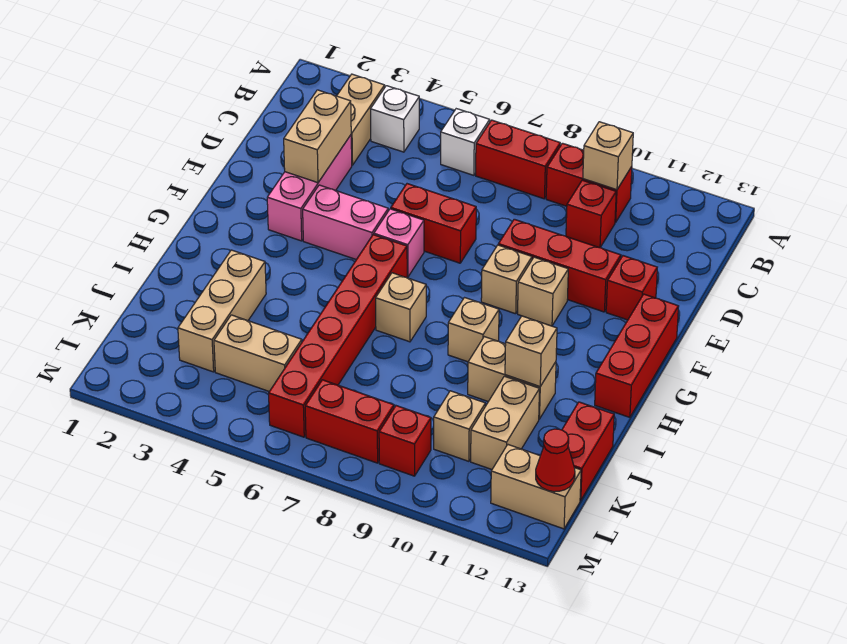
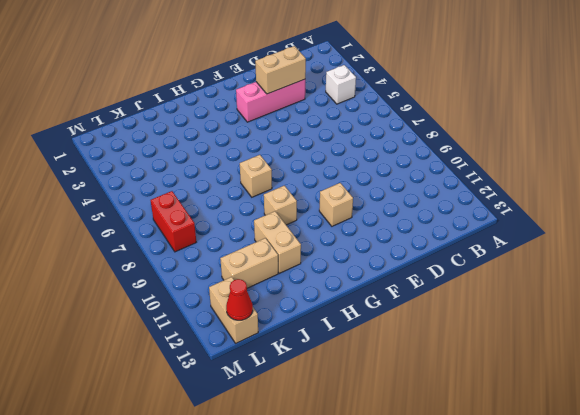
none -> tan brick B3:C3 level 1
none -> white brick B6 level 1
none -> red brick B7:B8 level 1
none -> red brick B9:B10 level 1

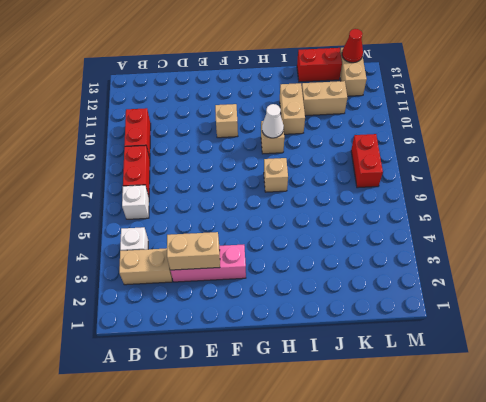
white cone H9 level 2 -> none
none -> red brick C10 level 1
none -> red brick E6:E7 level 1
none -> red brick E9:E11 level 1
none -> red brick E12 level 1

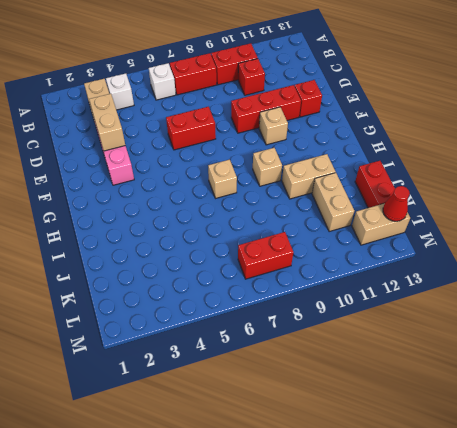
none -> pink brick F4:F5 level 1
none -> pink brick F6 level 1
none -> tan brick F9 level 1
none -> red brick F13:H13 level 1

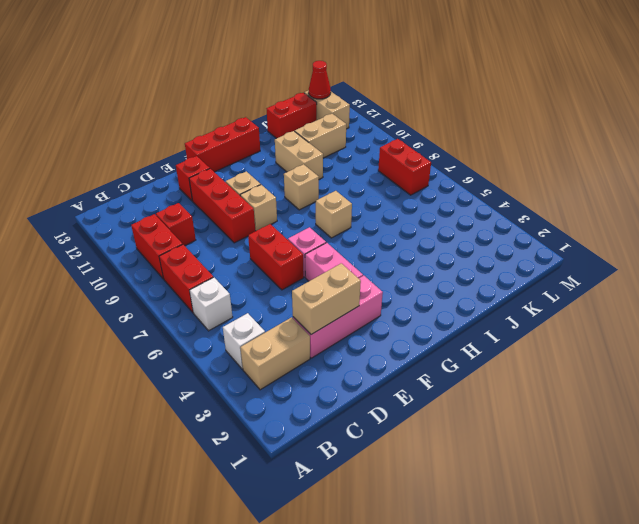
none -> red brick G6:L6 level 1
none -> tan brick I3:K3 level 1
none -> tan brick K4:K5 level 1
none -> tan brick K10 level 1

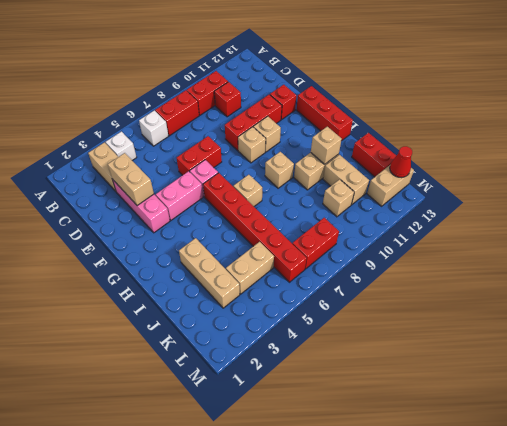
none -> red brick L9 level 1
none -> tan brick B10 level 2

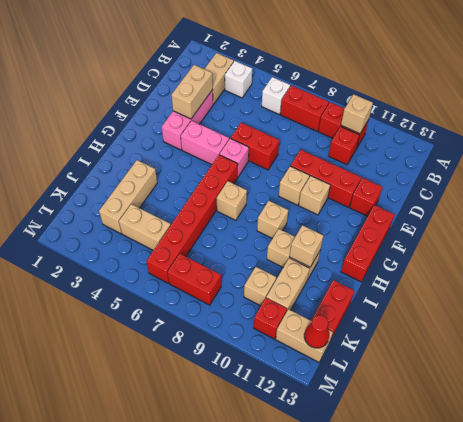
red brick L11 level 1 -> red brick L9 level 1

